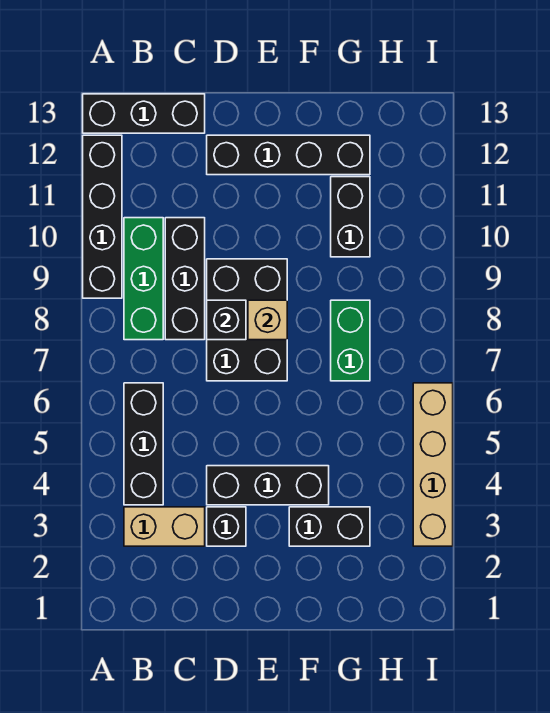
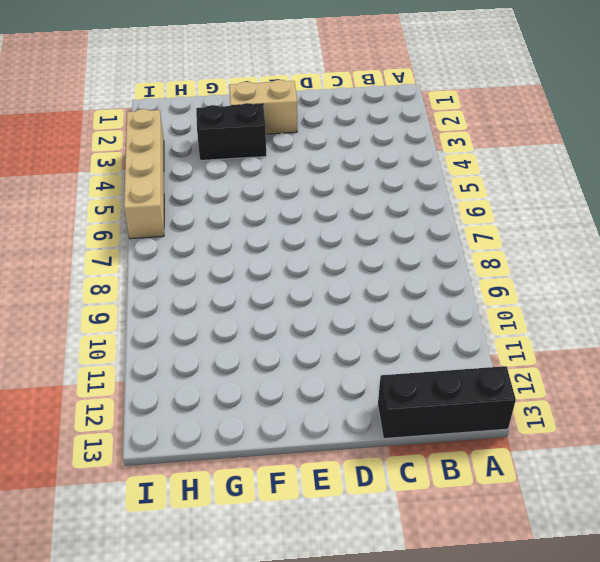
tan brick E2:F2 level 1 -> tan brick B3:C3 level 1
none -> black brick A9:A12 level 1
none -> black brick B4:B6 level 1
none -> green brick B8:B10 level 1

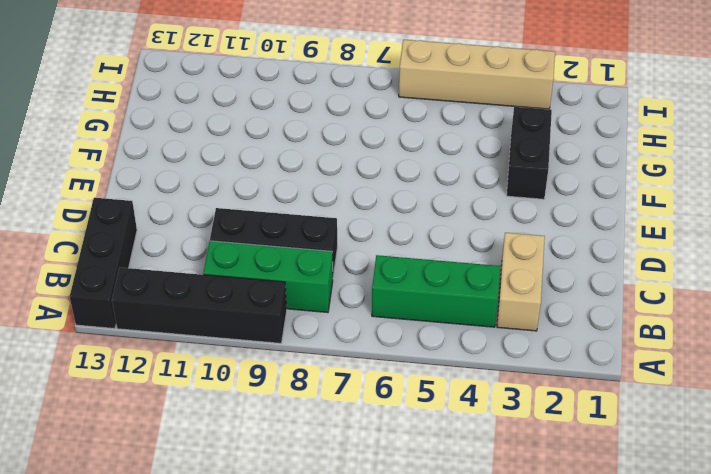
green brick B4:B6 level 1 -> black brick B4:B6 level 1
none -> black brick D3 level 1
none -> black brick D4:F4 level 1
none -> black brick D7:E9 level 1

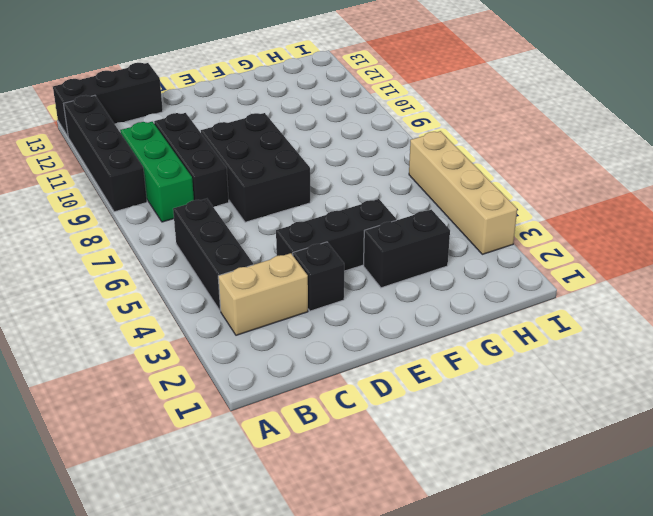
none -> black brick D12:G12 level 1
none -> green brick G7:G8 level 1
none -> black brick G10:G11 level 1

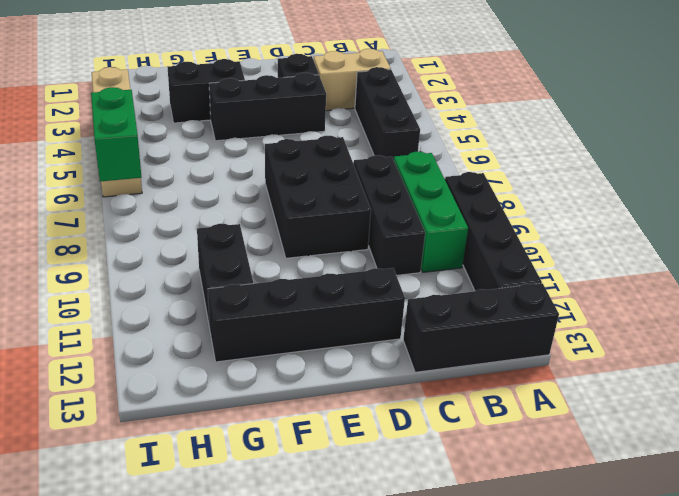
green brick I6:I7 level 2 -> green brick G7:G8 level 1
none -> black brick D8 level 2
none -> tan brick E8 level 2

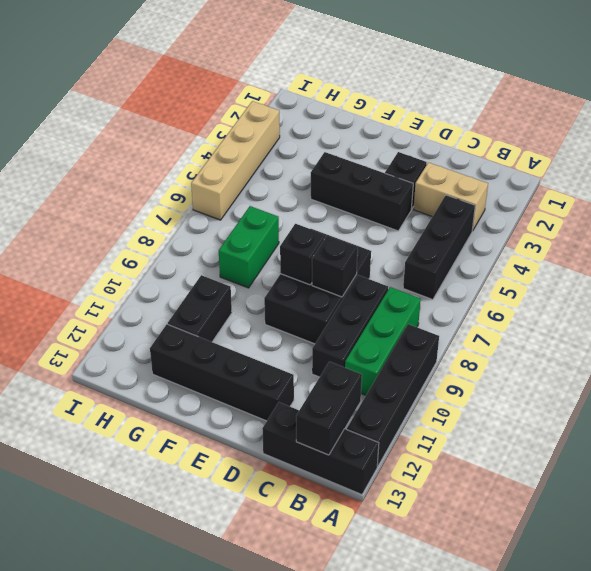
black brick B12:B13 level 2 -> black brick F3:G3 level 1
black brick E8 level 2 -> tan brick E8 level 2

